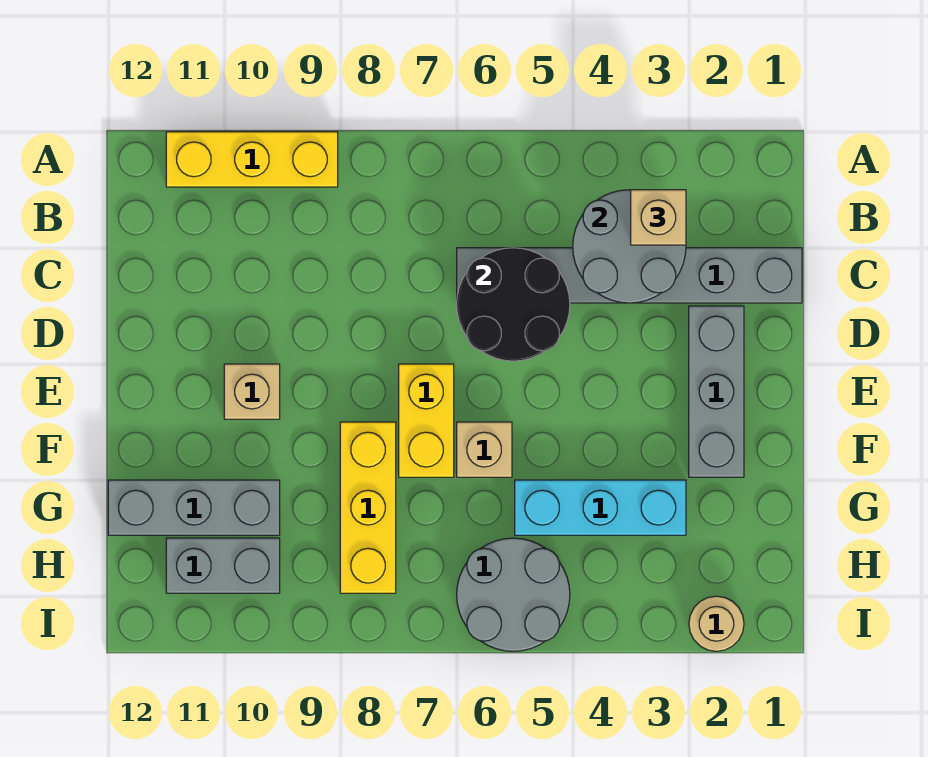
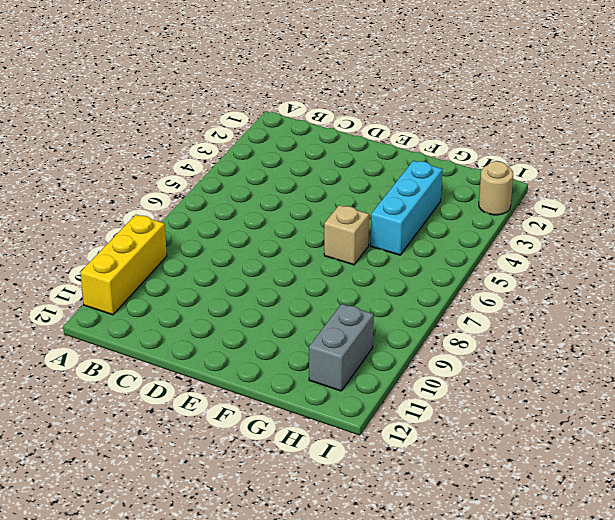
none -> grey brick C1:C6 level 1
none -> grey brick D2:F2 level 1
none -> yellow brick E7:F7 level 1

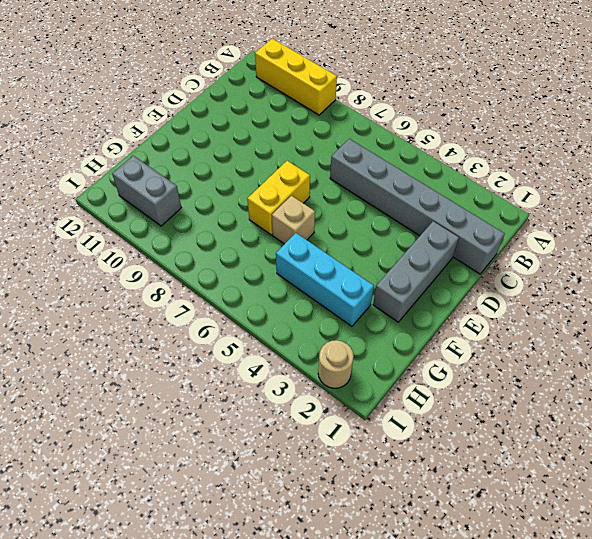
none -> tan brick E10 level 1
none -> yellow brick F8:H8 level 1
none -> grey brick G10:G12 level 1

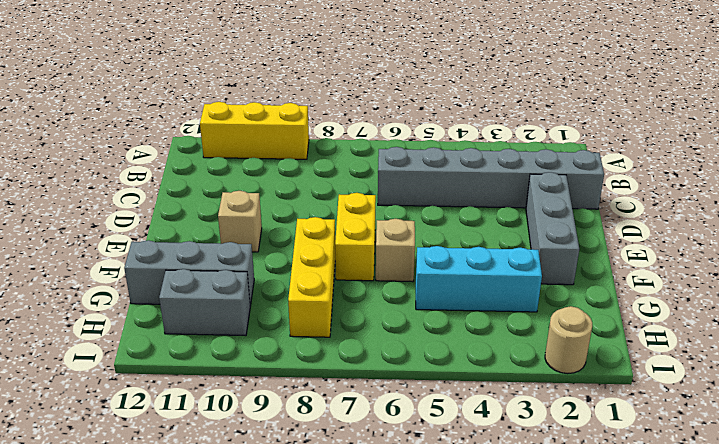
none -> grey round brick H5:I6 level 1
none -> grey round brick B3:C4 level 2
none -> black round brick C5:D6 level 2

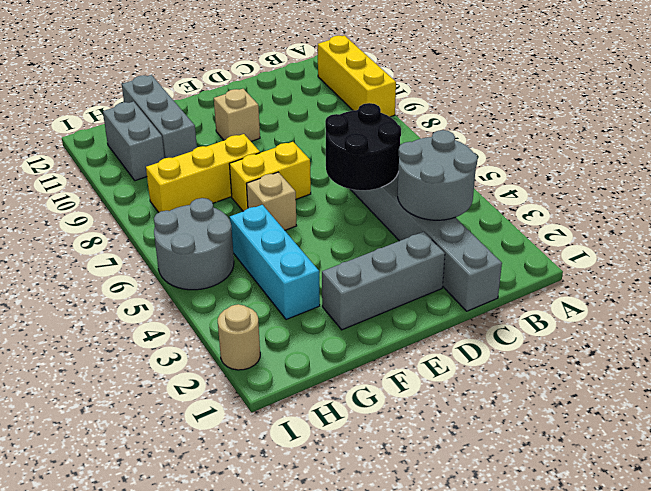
none -> tan brick B3 level 3

